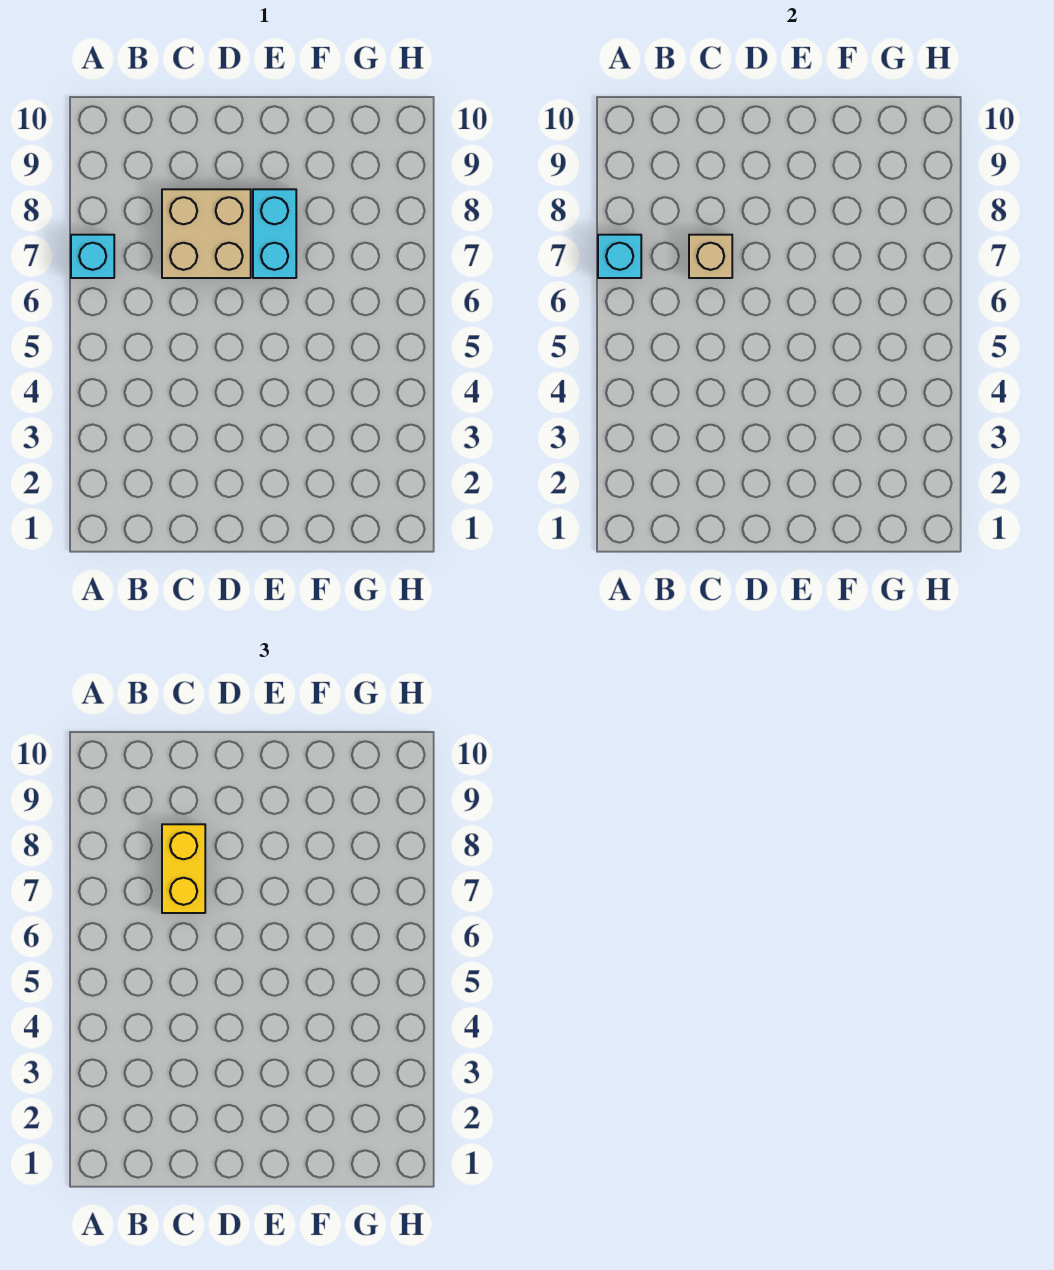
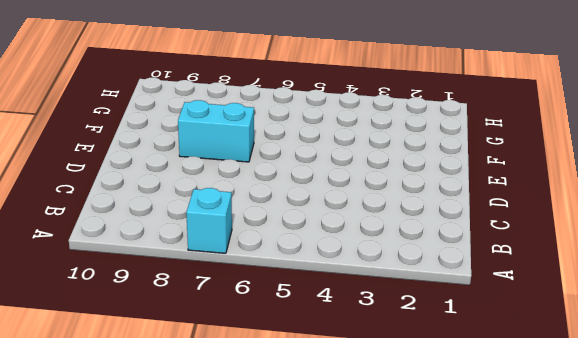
none -> tan brick C7:D8 level 1
none -> cyan brick A7 level 2

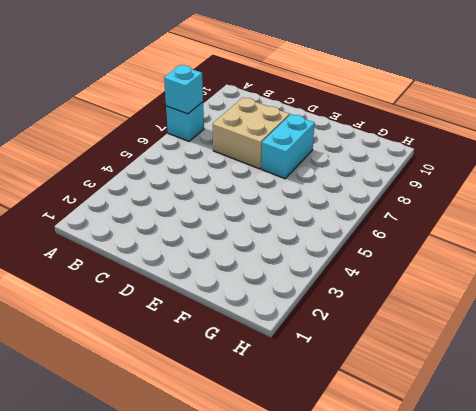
none -> tan brick C7 level 2
none -> yellow brick C7:C8 level 3

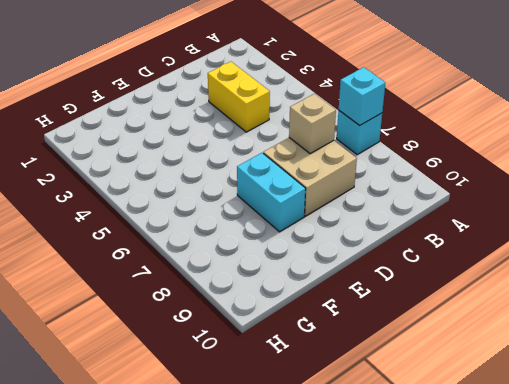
yellow brick C3:C4 level 1 -> yellow brick C7:C8 level 3

